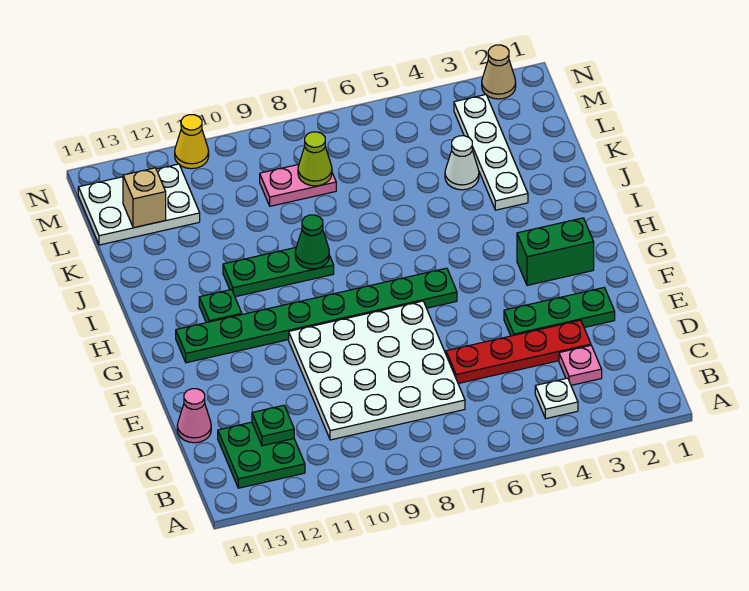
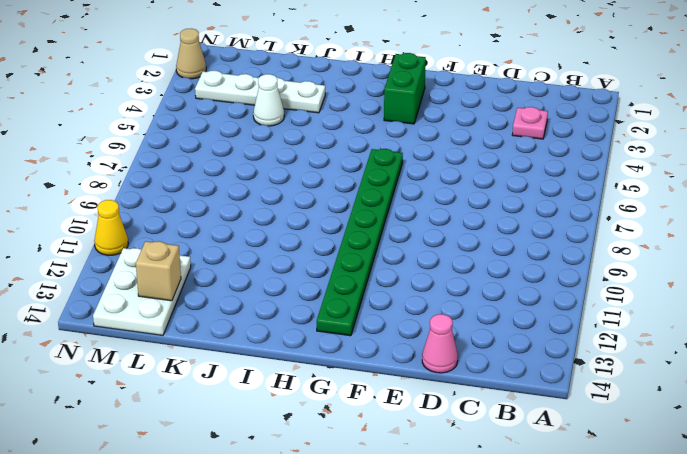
none -> white plate B4 level 1
none -> green plate B12:C13 level 1
none -> white plate C7:F10 level 1

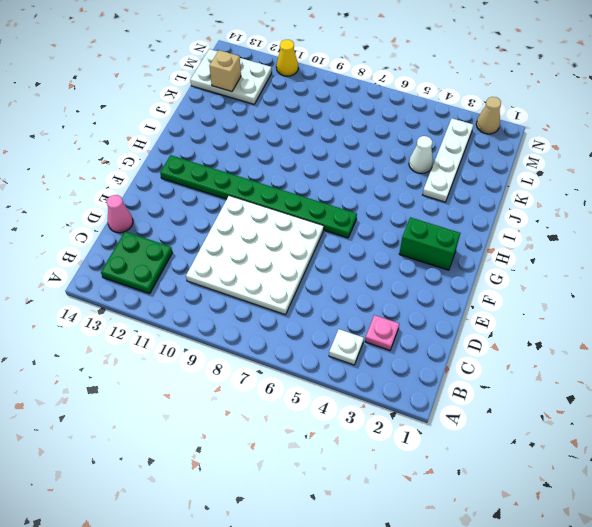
none -> red plate D3:D6 level 1
none -> green plate E2:E4 level 1
none -> green plate H12 level 1

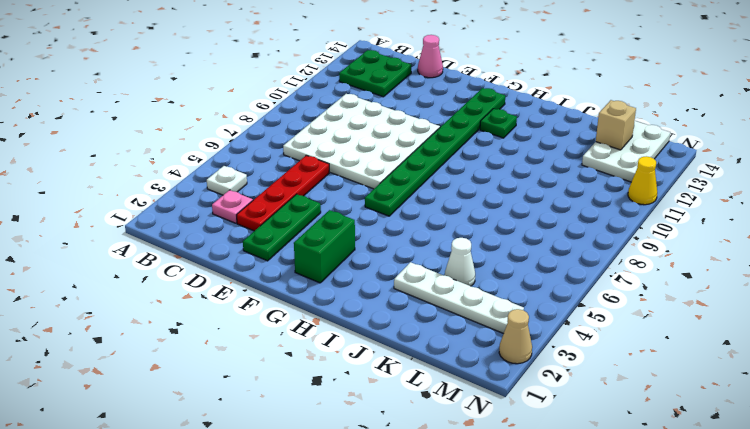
none -> green plate I9:I11 level 1
none -> pink plate L8:L9 level 1
none -> green plate C12 level 2

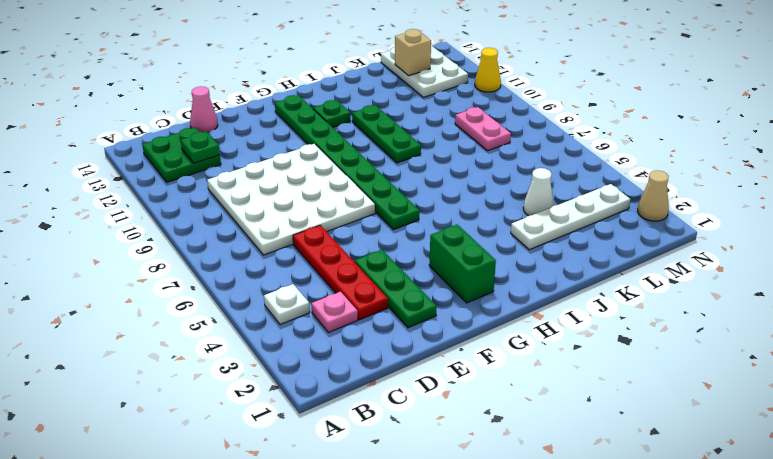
none -> green cone I9 level 2
none -> lime cone L8 level 2

